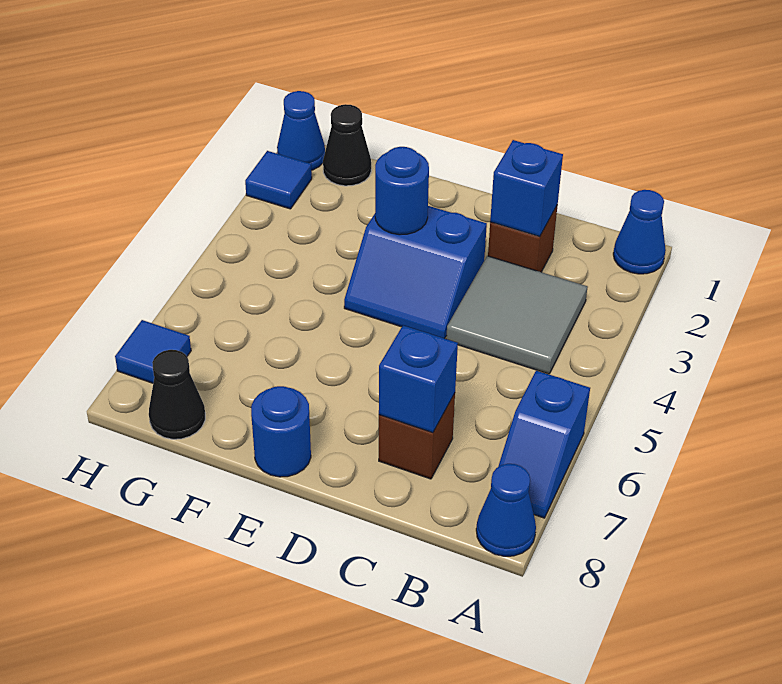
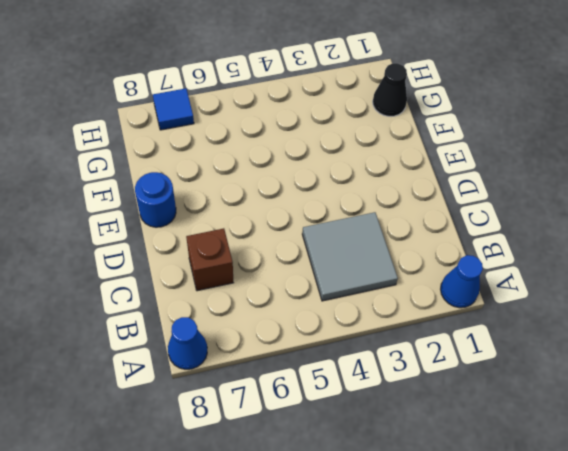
none -> blue slope A6:A7 level 1 top 6
none -> brown brick C2 level 1
none -> blue slope D3:E4 level 1 top 3

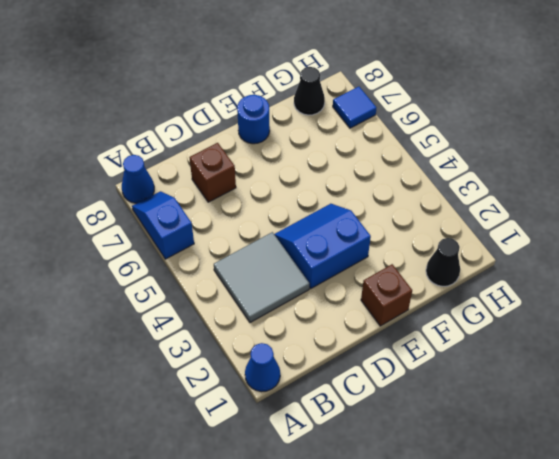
brown brick E1 level 1 -> brown brick C2 level 1
none -> blue cone H1 level 1
none -> blue tile H2 level 1
none -> blue brick C2 level 2

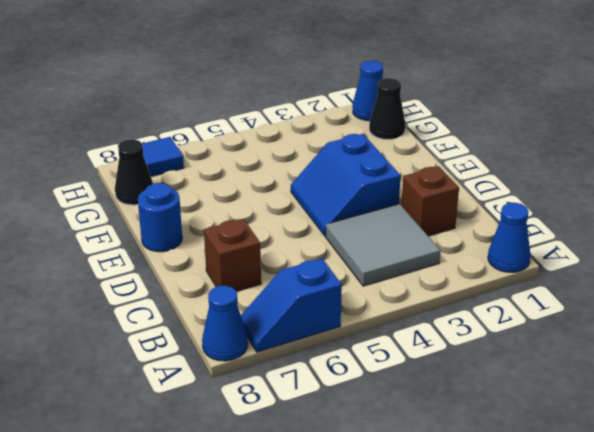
none -> blue tile H2 level 1
none -> blue brick C2 level 2
none -> blue brick C7 level 2

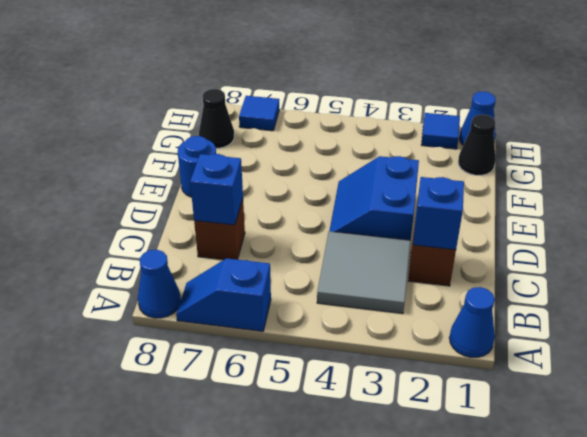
none -> blue round brick E3 level 2

